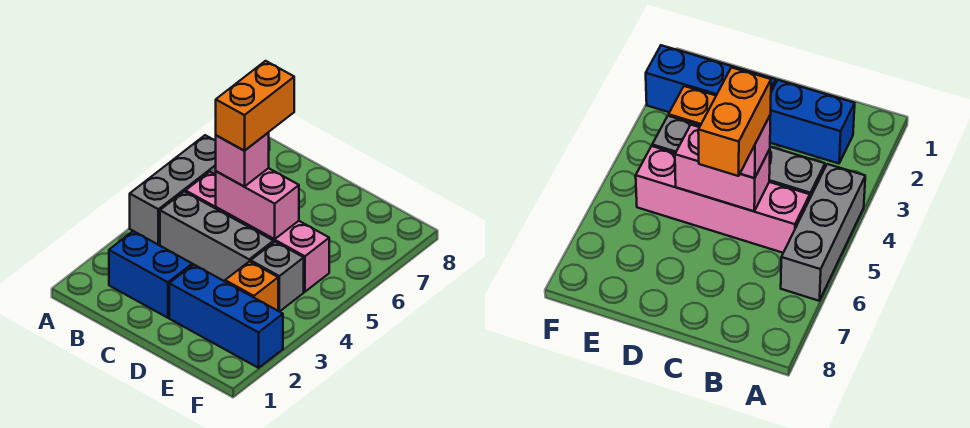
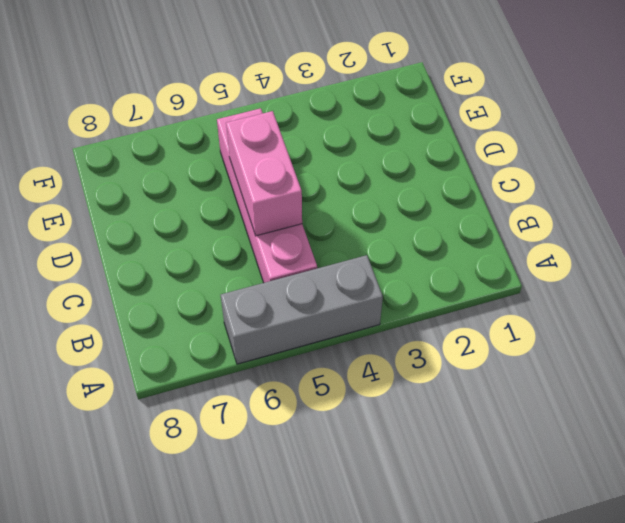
none -> blue brick B2:C2 level 1
none -> grey brick B4:D4 level 1

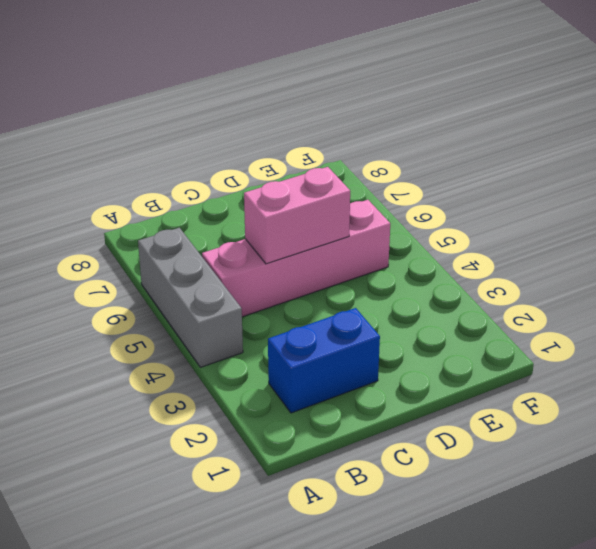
none -> grey brick B4:D4 level 1
none -> blue brick D2:F2 level 1

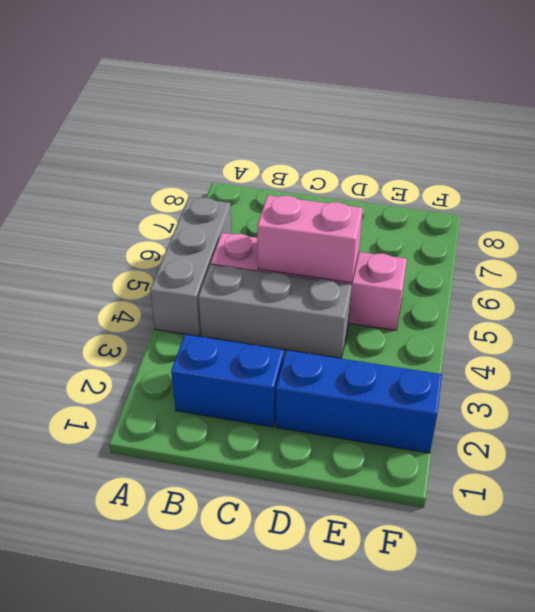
none -> orange brick E3 level 1
none -> grey brick E4 level 1

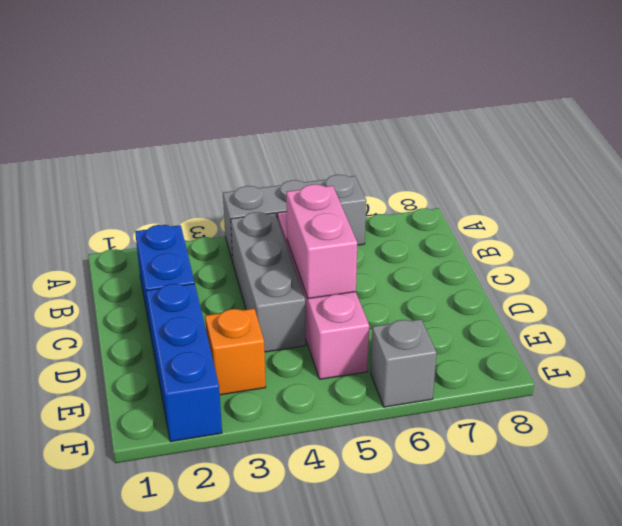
grey brick F6 level 1 -> grey brick E4 level 1
none -> pink brick C5 level 3
none -> orange brick C5:C6 level 4

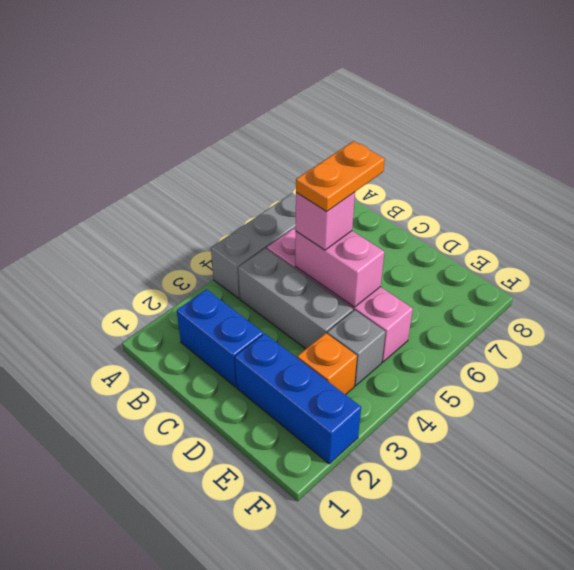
orange plate C5:C6 level 4 -> orange brick C5:C6 level 4

